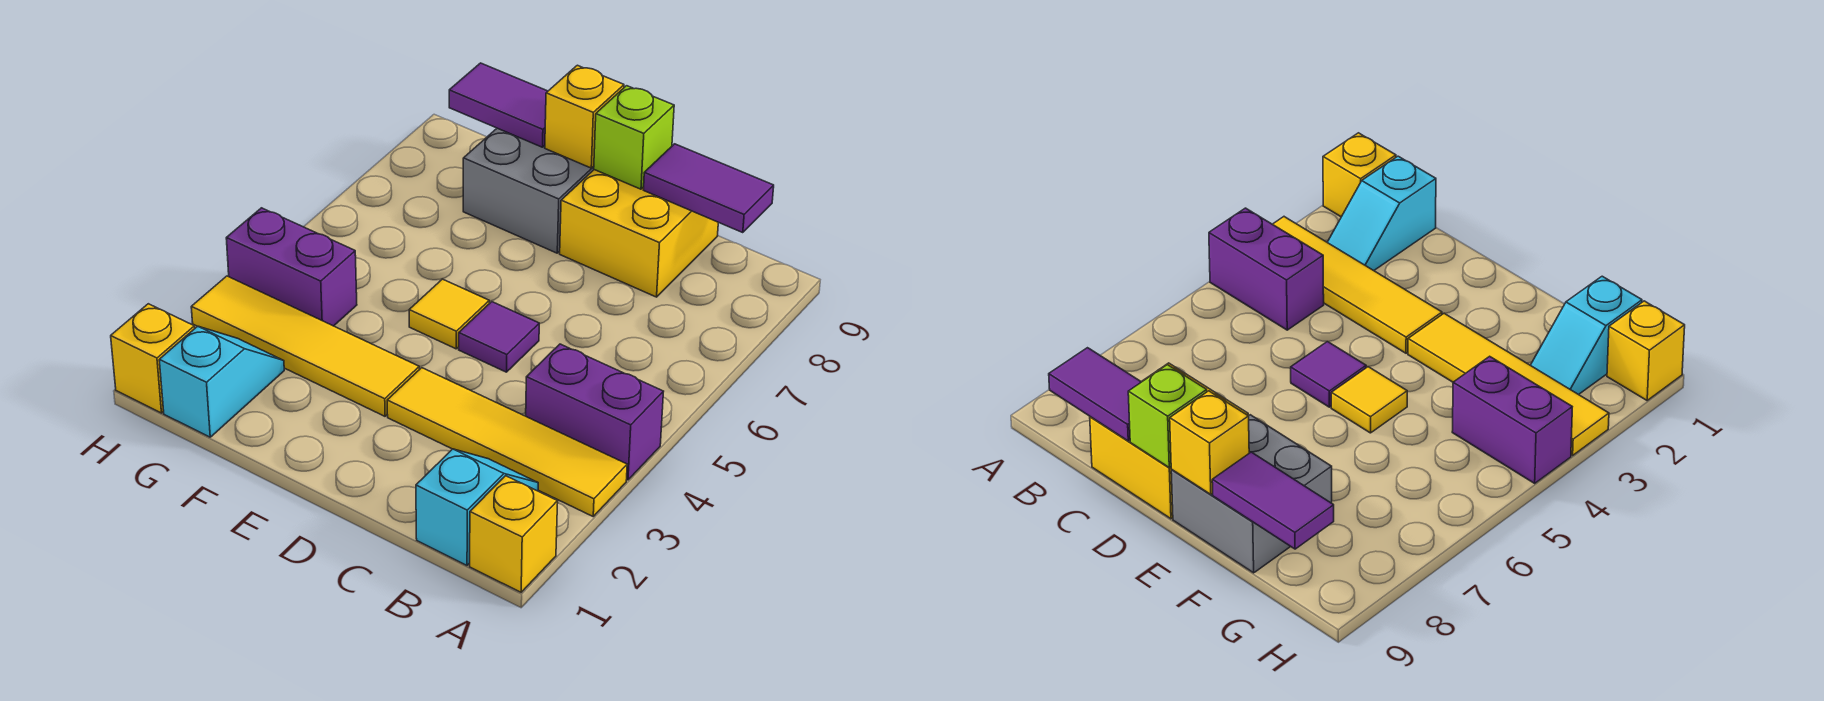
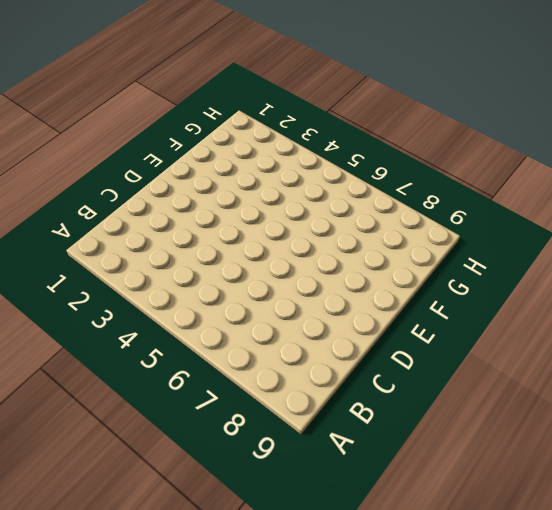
none -> yellow brick A1 level 1
none -> yellow tile A3:D3 level 1
none -> purple brick A4:B4 level 1

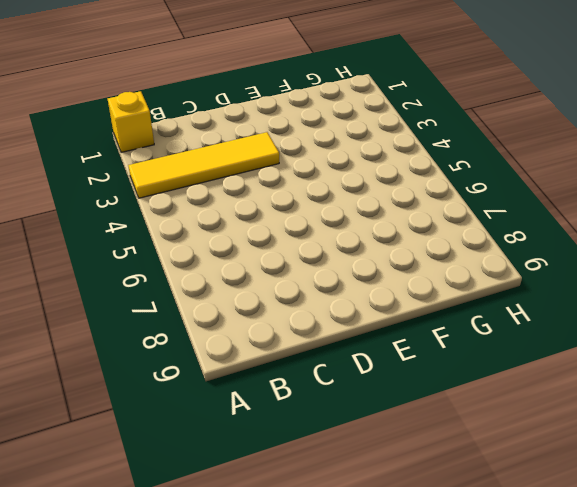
none -> purple brick A4:B4 level 1
none -> cyan slope B1:B2 level 1 top 1
none -> yellow brick C8:D9 level 1

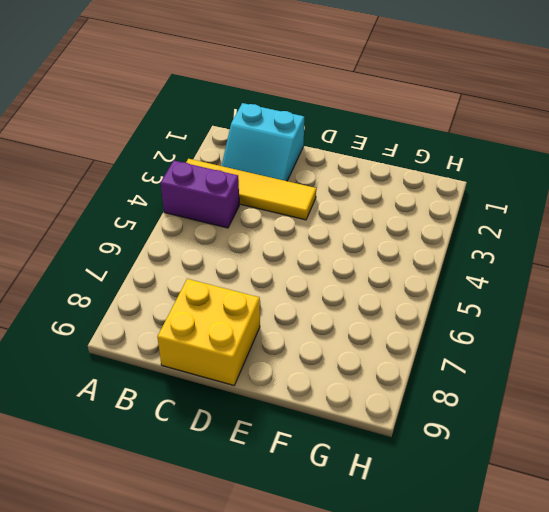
cyan slope B1:C2 level 1 top 1 -> cyan slope B1:B2 level 1 top 1
none -> yellow brick A1 level 1
none -> purple tile D5 level 1
none -> yellow tile E3:H3 level 1

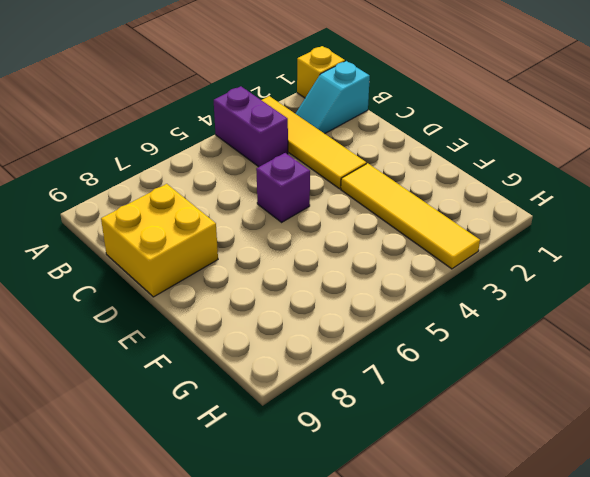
purple brick D5 level 1 -> purple tile D5 level 1
none -> yellow tile E5 level 1
none -> grey brick E8:F9 level 1
none -> cyan slope G1:G2 level 1 top 1

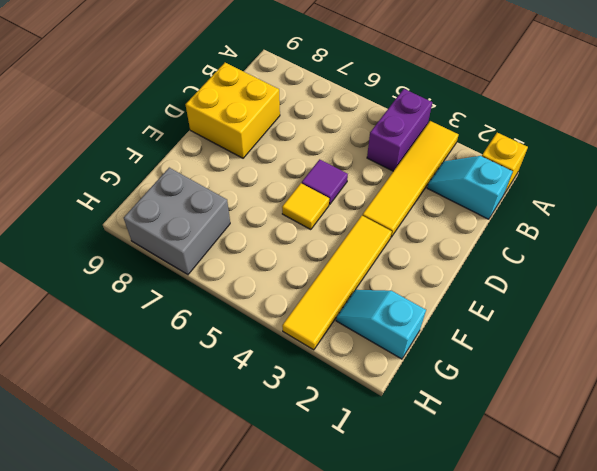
grey brick G7:H8 level 1 -> grey brick E8:F9 level 1
none -> purple brick G4:H4 level 1
none -> yellow brick H1 level 1
none -> purple tile B9:C9 level 2

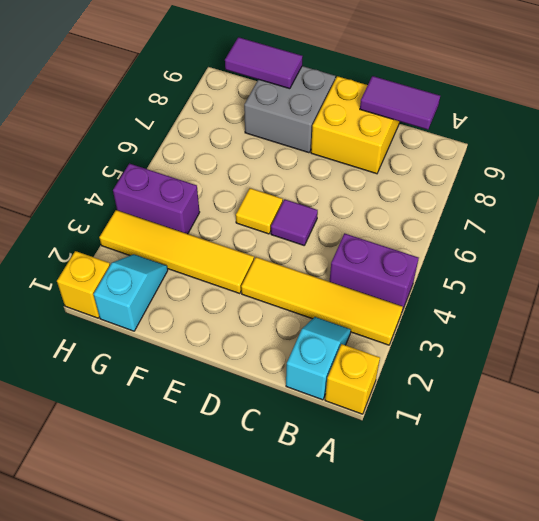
none -> lime brick D9 level 2
none -> yellow brick E9 level 2

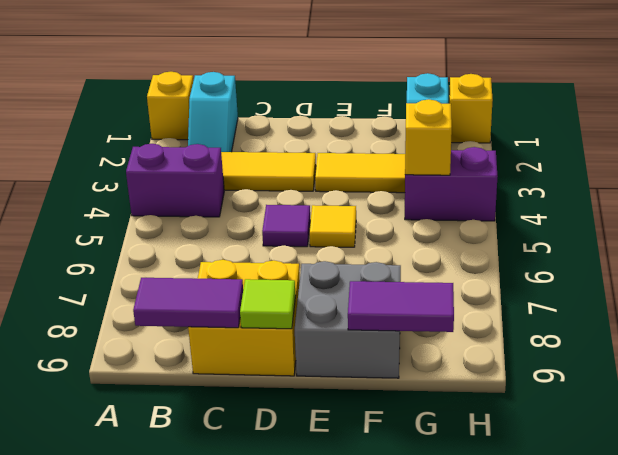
lime tile D9 level 2 -> lime brick D9 level 2
yellow brick G4 level 2 -> yellow brick E9 level 2

